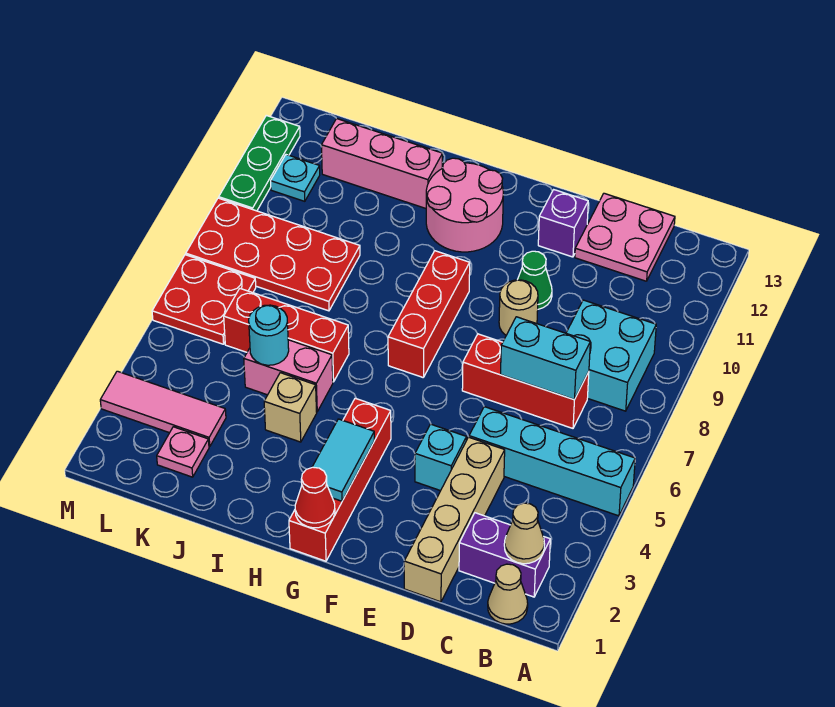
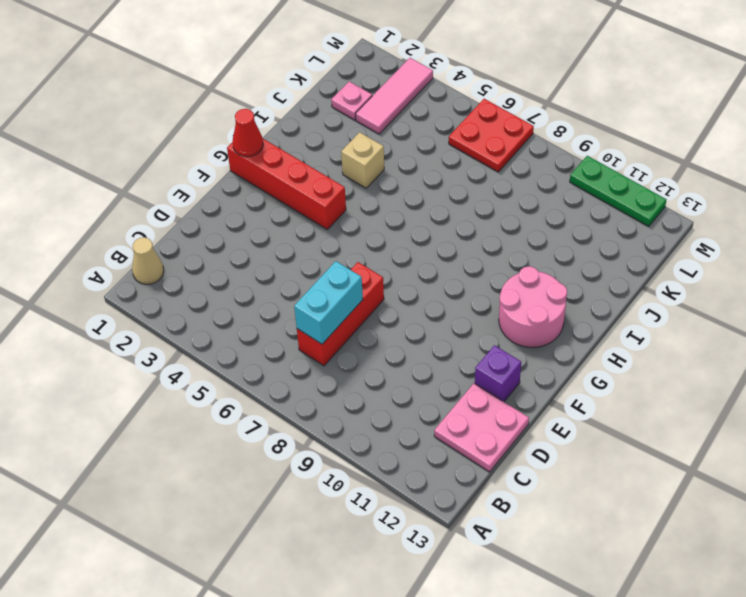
none -> cyan brick A5:D5 level 1
none -> purple brick B2:C2 level 1
none -> cyan brick B8:C9 level 1

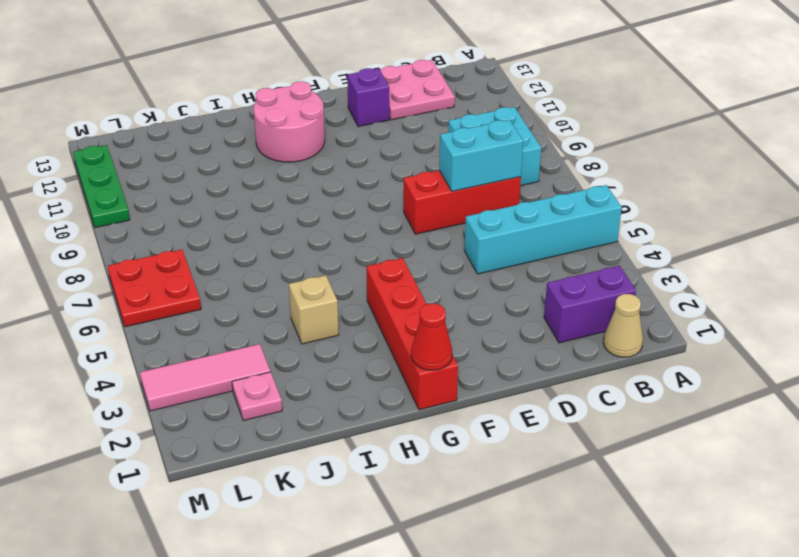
none -> tan brick D1:D4 level 1
none -> cyan brick E4 level 1
none -> tan round brick E9 level 1

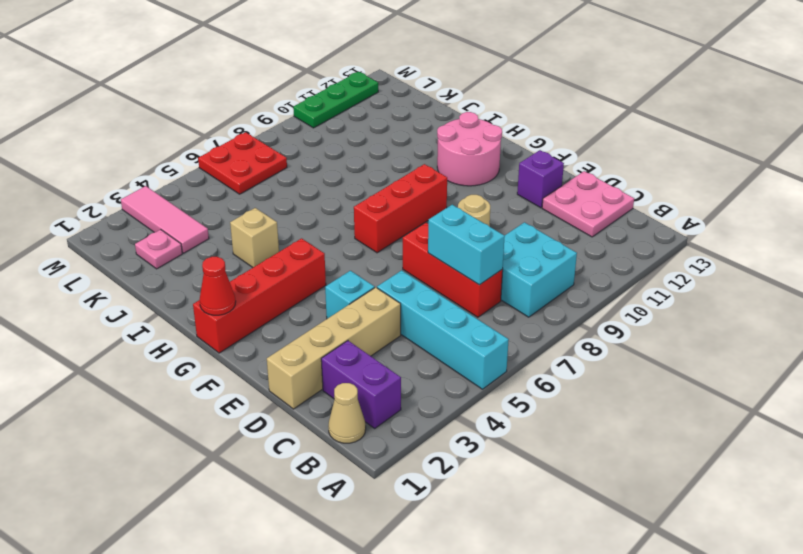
none -> green cone E10 level 1
none -> pink brick I5:J5 level 1
none -> red brick I6:K6 level 1

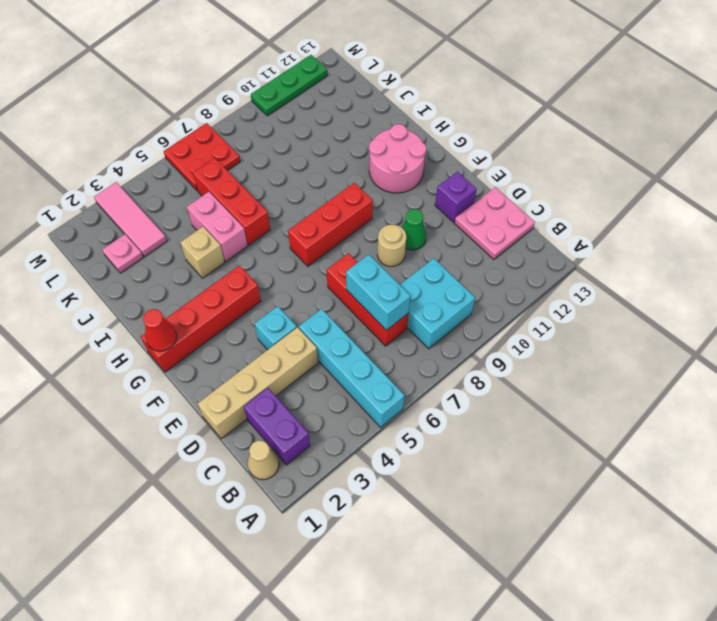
none -> pink brick I12:K12 level 1
none -> red plate J8:M9 level 1
none -> cyan plate L11 level 1

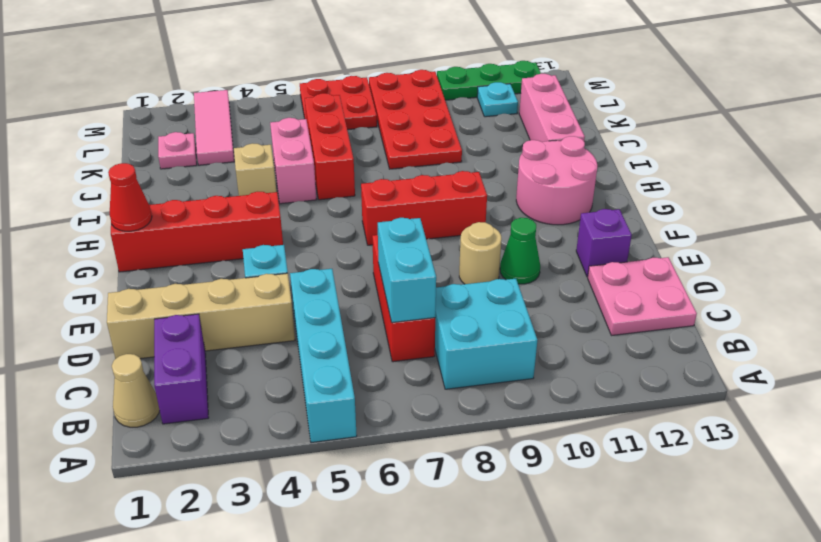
none -> tan cone B2 level 2
none -> cyan tile G2:G3 level 2
none -> cyan round brick J5 level 2

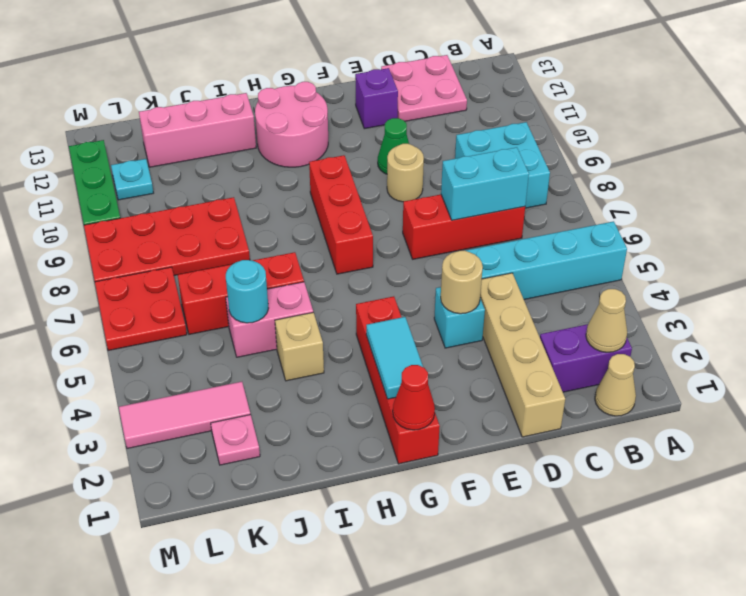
tan round brick E4 level 2 -> none

